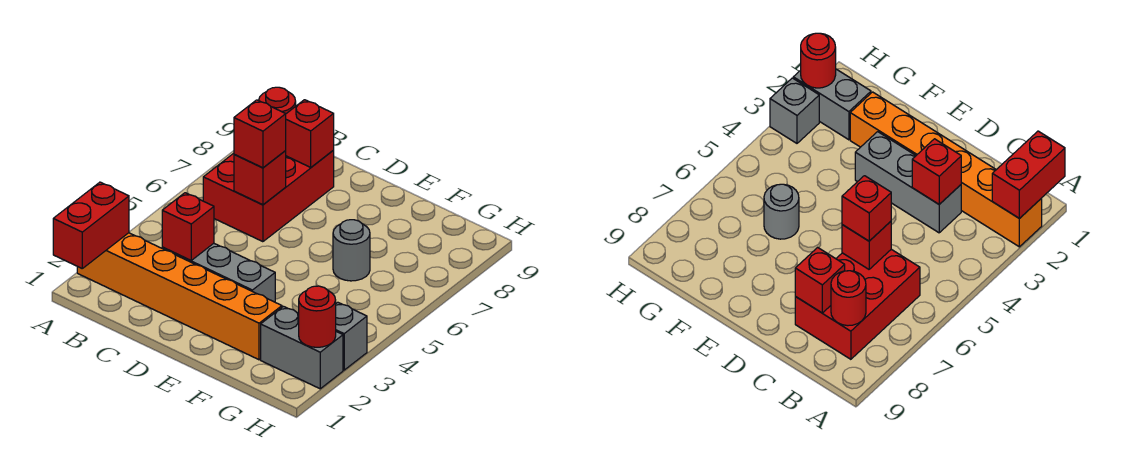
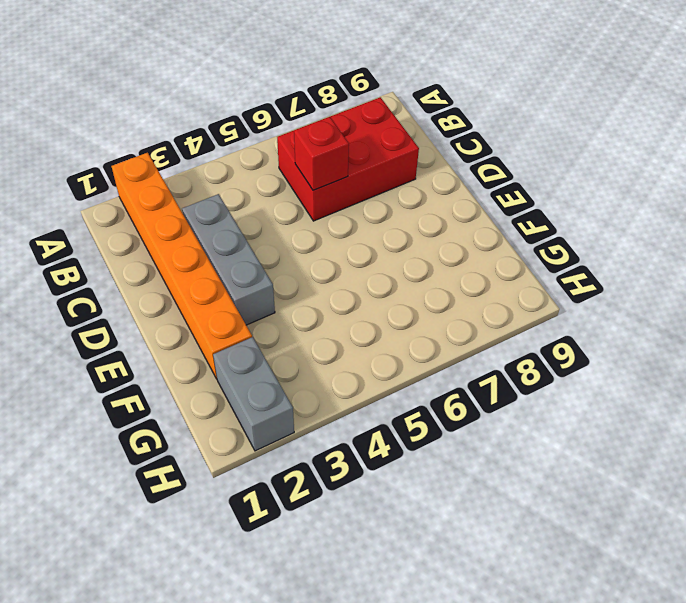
none -> grey round brick F6 level 1
none -> grey brick H3 level 1
none -> red brick A1:A2 level 2

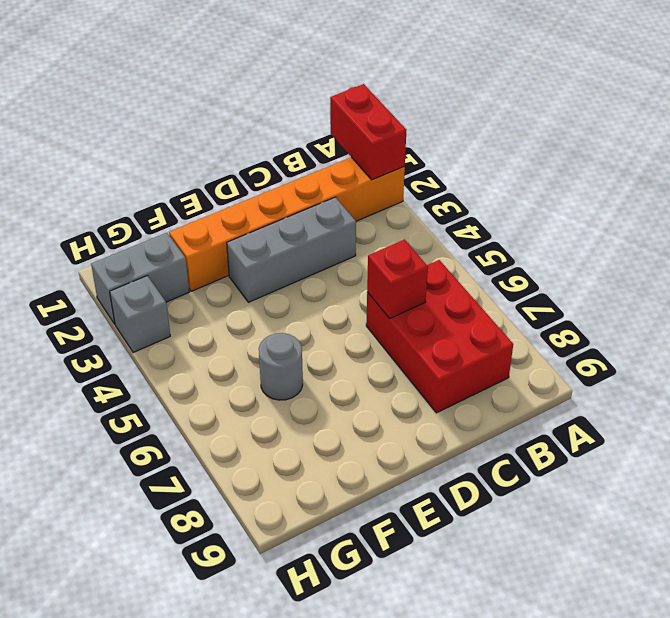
none -> red round brick B8 level 2
none -> red brick C3 level 2
none -> red brick C8 level 2

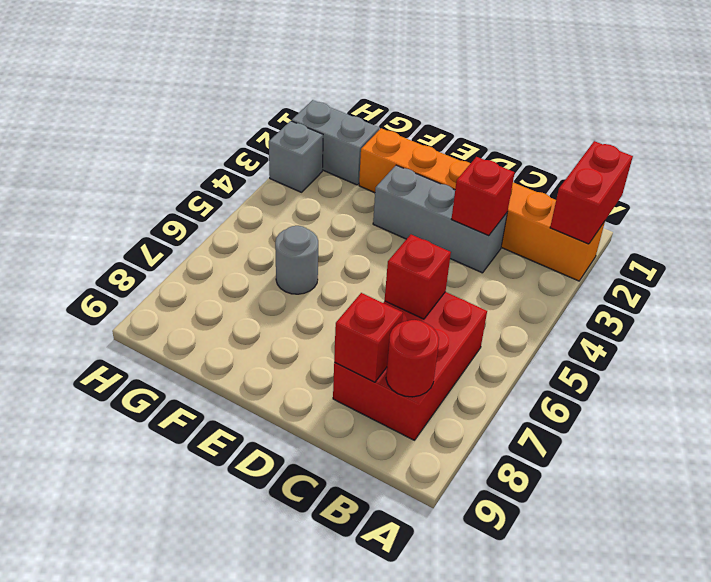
none -> red round brick H2 level 2
none -> red brick C6 level 3

